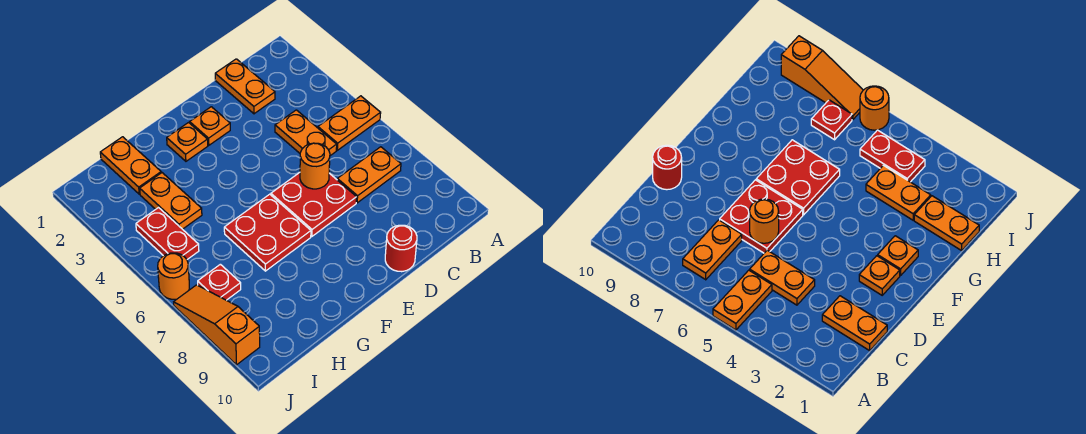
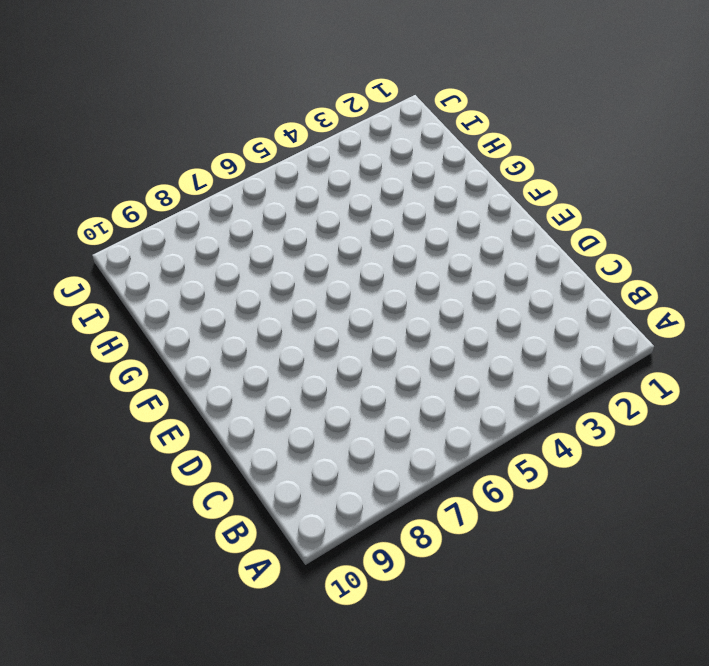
none -> orange plate A5:B5 level 1
none -> orange plate B7:C7 level 1
none -> orange plate C1:C2 level 1

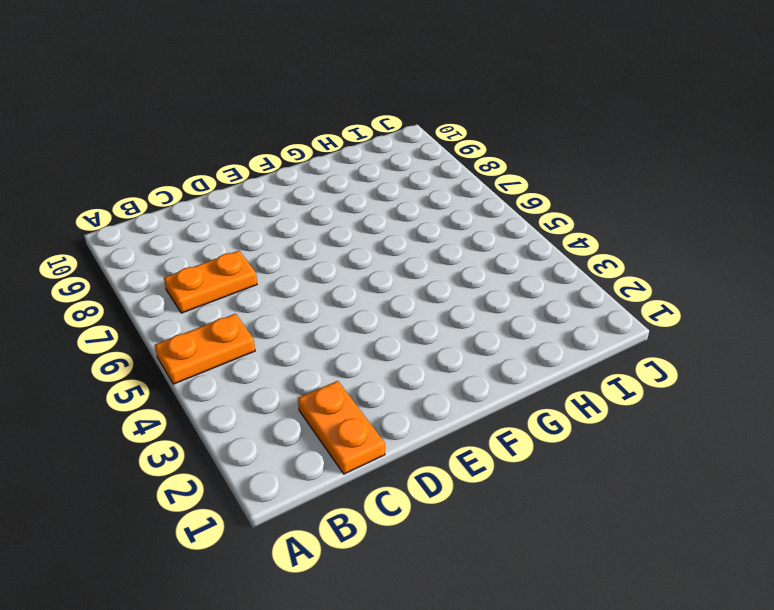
none -> orange plate C4:C5 level 1
none -> red plate D6:E7 level 1
none -> red round brick D10 level 1

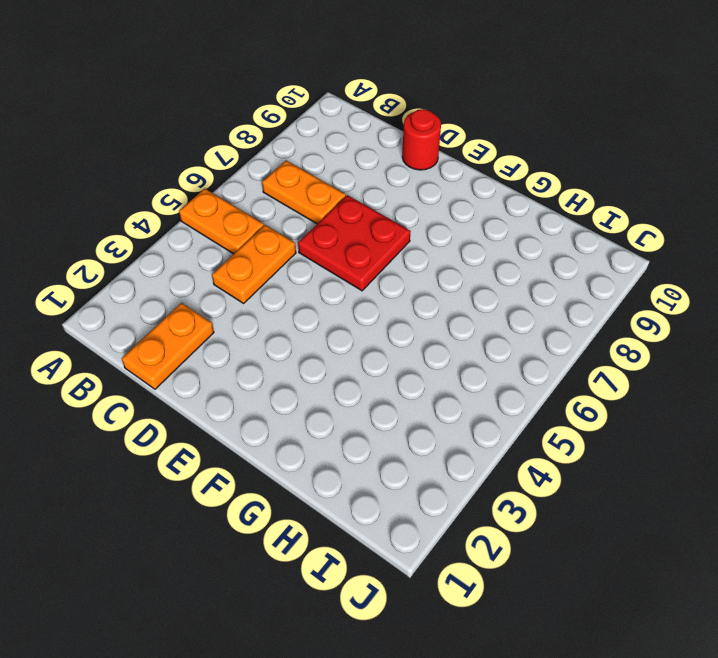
none -> orange plate E2 level 1
none -> orange plate F2 level 1
none -> red plate F6:G7 level 1

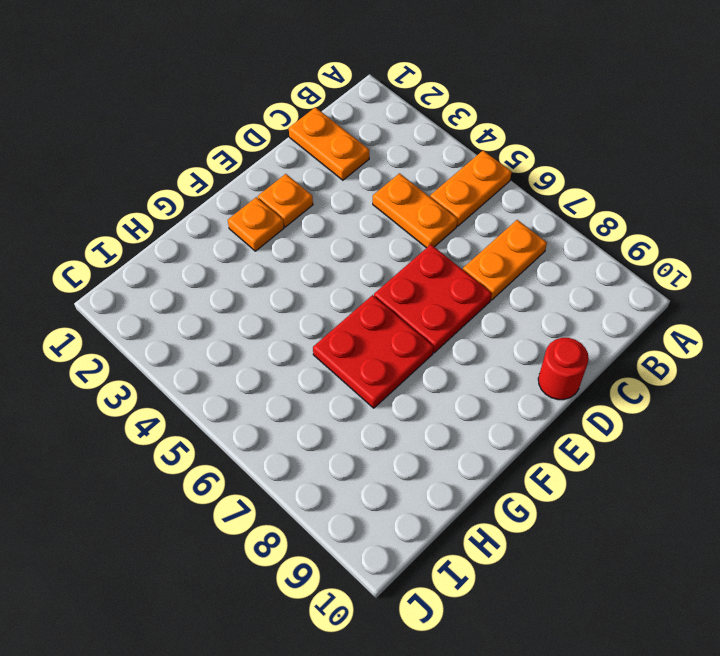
none -> orange plate H1:H2 level 1
none -> orange plate H3:H4 level 1
none -> red plate I4:I5 level 1

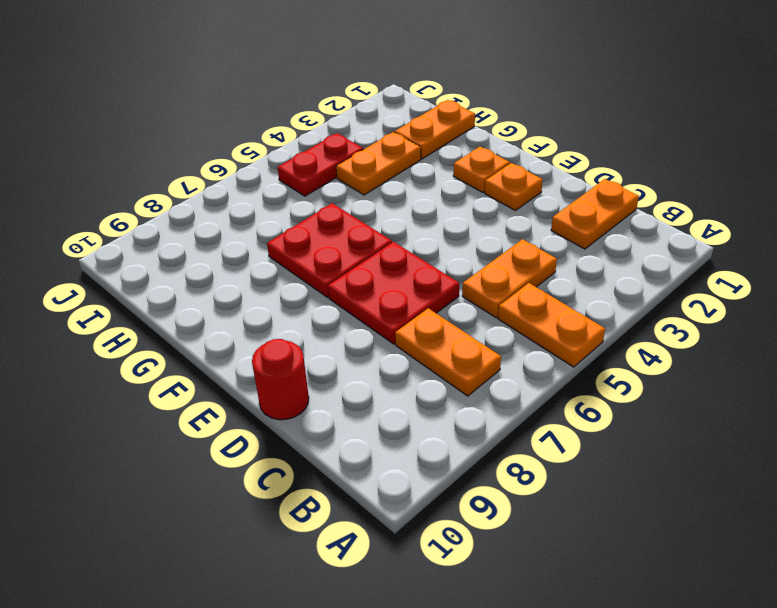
none -> red plate I7 level 1
none -> orange round brick J6 level 1
none -> orange slope J7:J9 level 1 top 9

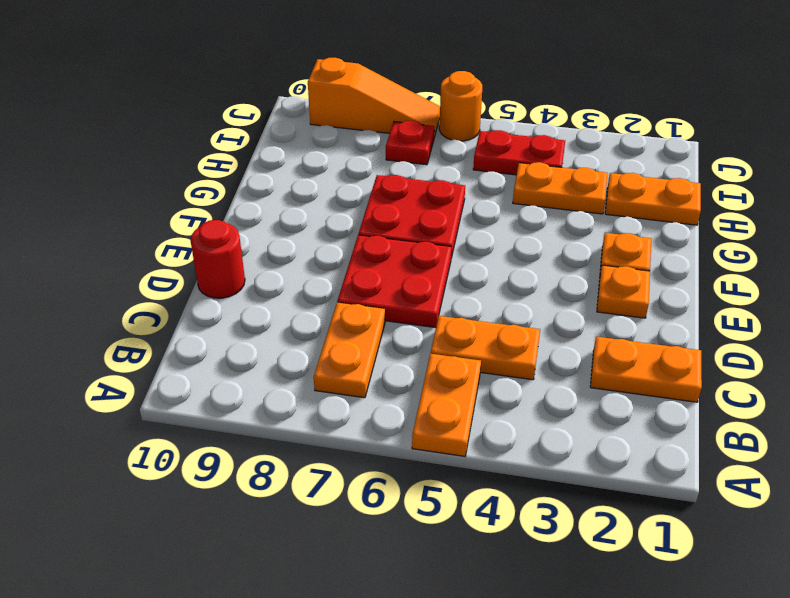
none -> orange round brick D6 level 2

